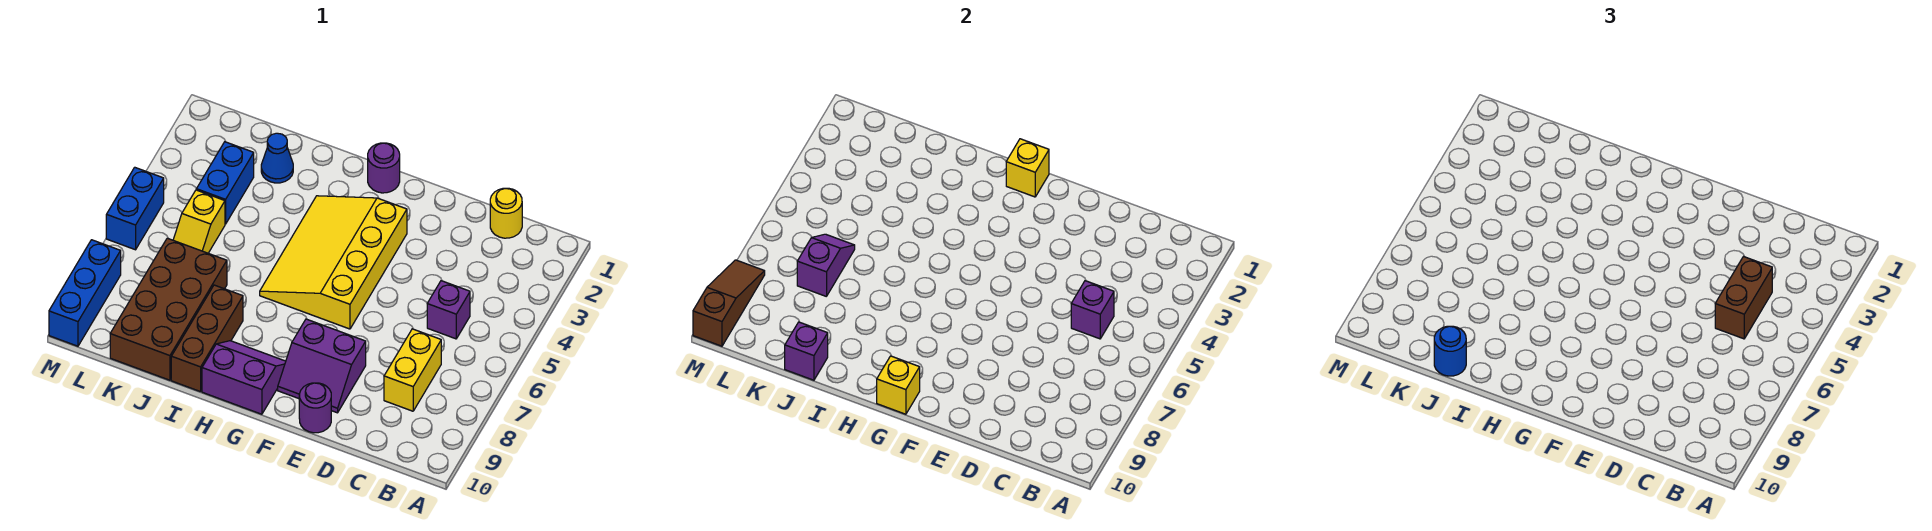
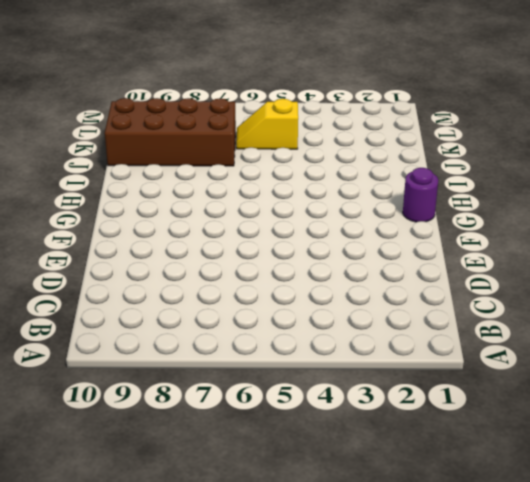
none -> yellow round brick C1 level 1
none -> purple brick C5 level 1
none -> yellow brick C7:C8 level 1

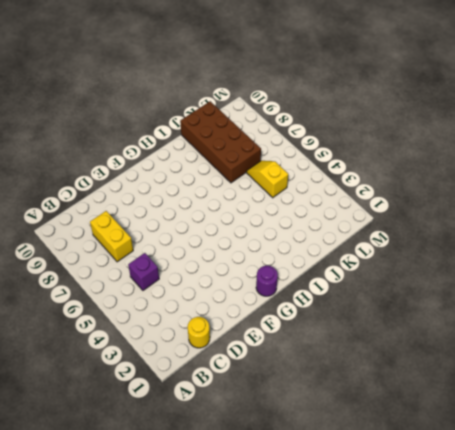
none -> purple slope E8:F9 level 1 top 8
none -> purple round brick E10 level 1
none -> yellow slope F3:H6 level 1 top F

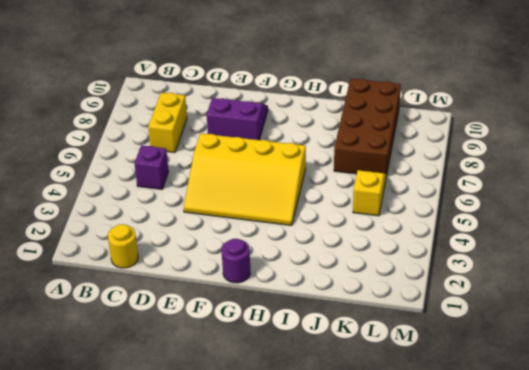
yellow slope E4:H6 level 1 top 6 -> yellow slope F3:H6 level 1 top F
none -> purple round brick E10 level 1
none -> purple slope G9:H10 level 1 top 10
none -> brown brick I8:I10 level 1

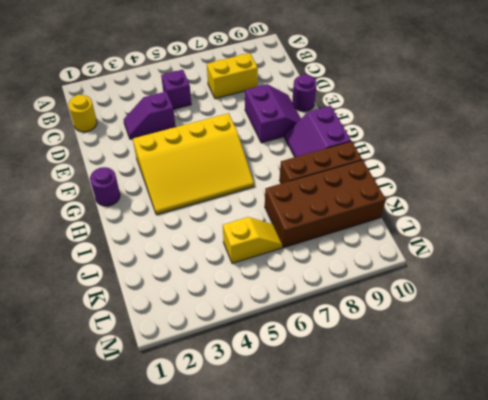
purple slope D3:D4 level 1 top 4 -> purple slope K6:K7 level 2 top 7
none -> blue cone J2 level 1
none -> blue brick K3:K4 level 1
none -> blue brick M5:M6 level 1

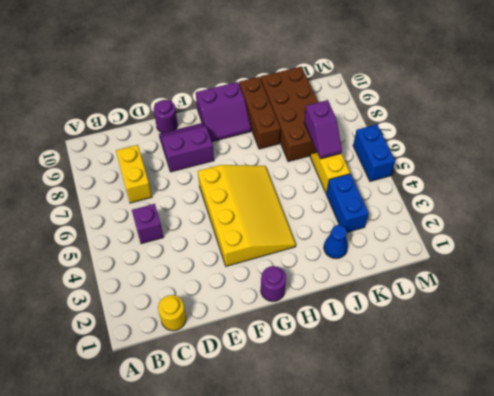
none -> blue brick M8:M10 level 1
none -> purple brick C5 level 2
none -> yellow brick G1 level 2

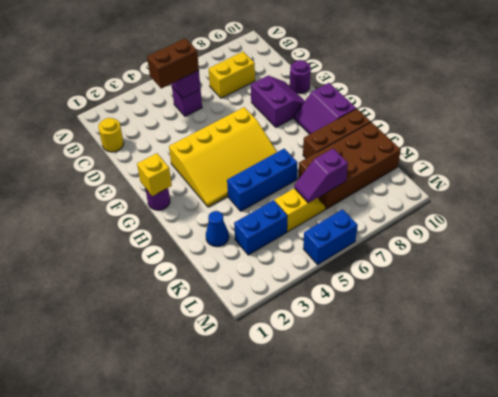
blue brick I4:I6 level 1 -> blue brick M8:M10 level 1
none -> yellow brick G10 level 2
none -> purple brick J10 level 2
none -> brown slope M8:M10 level 2 top 10

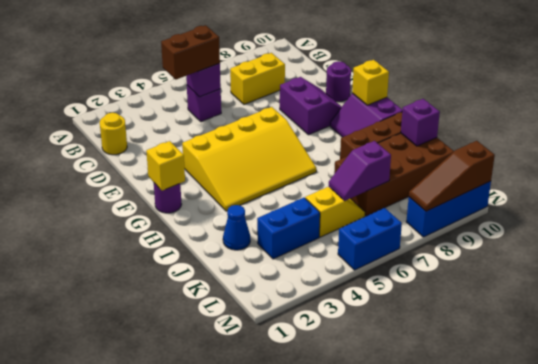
none -> blue round brick J10 level 3

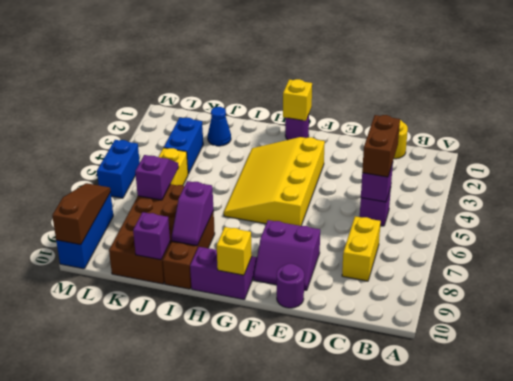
purple slope I8:I9 level 2 top 8 -> none
none -> blue round brick J10 level 3

